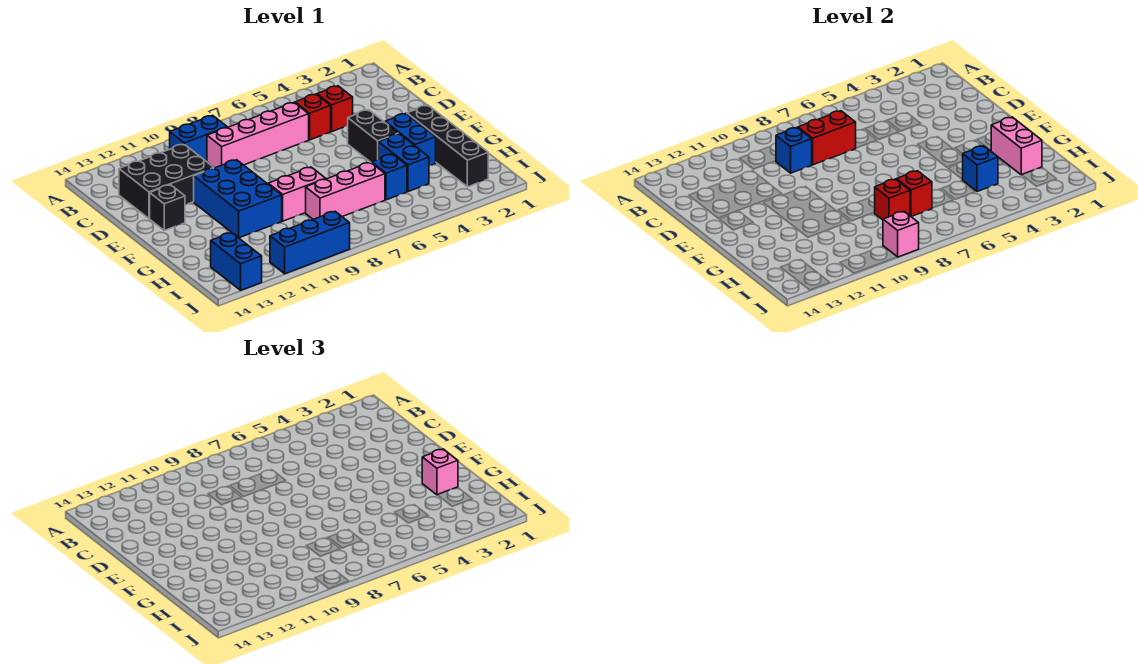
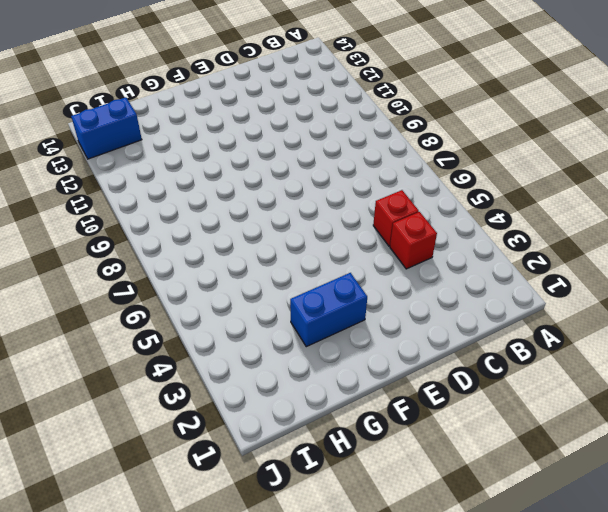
none -> blue brick B9:B10 level 1
none -> pink brick C6:C9 level 1
none -> black brick C11:D13 level 1

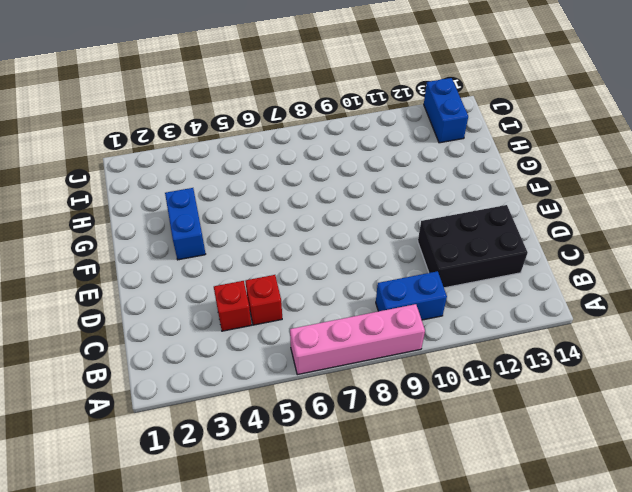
pink brick A6:A9 level 1 -> pink brick C6:C9 level 1
none -> black brick E4:F4 level 1
none -> blue brick E10:G11 level 1
none -> black brick E13 level 1

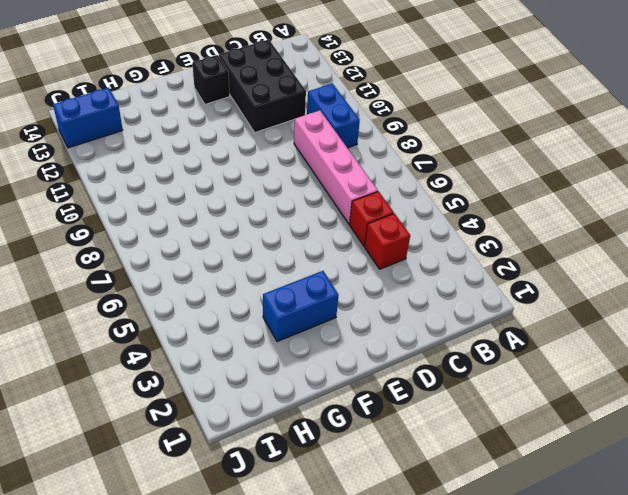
none -> black brick E4:F4 level 1
none -> blue brick E10:G11 level 1
none -> black brick F2:I2 level 1

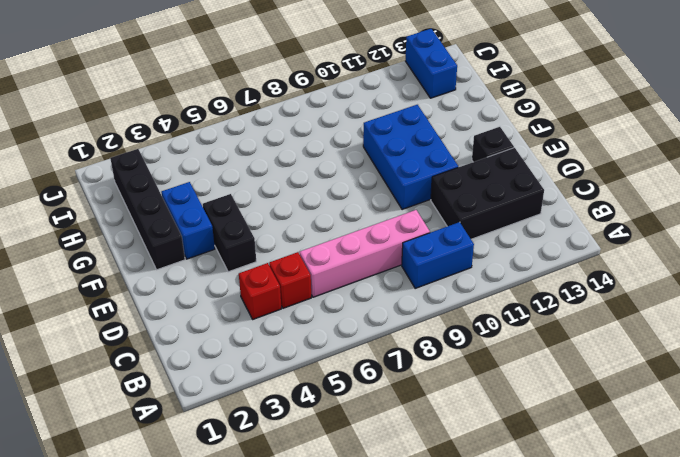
none -> blue brick G4:H4 level 1
none -> pink brick G8:G9 level 1
none -> blue brick H5 level 1

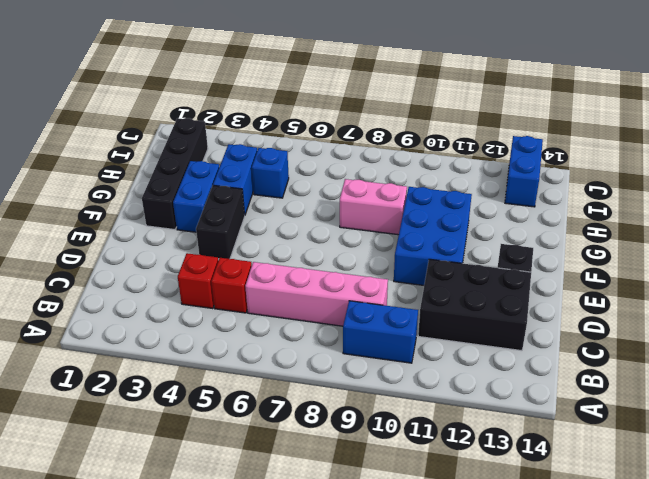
none -> pink brick H6:H8 level 1
none -> blue brick J9:J11 level 1
none -> red brick C7:C8 level 2

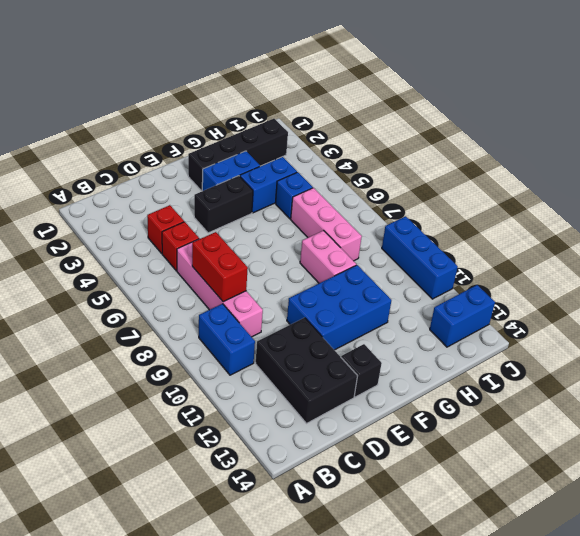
none -> blue brick C9 level 2
none -> pink brick G2:H2 level 2
none -> blue brick H4 level 2

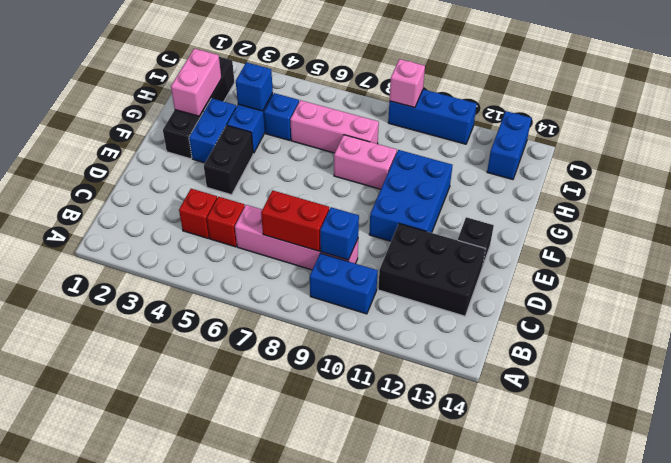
none -> red brick H7 level 2
none -> red brick H8 level 2
none -> pink brick G2 level 3

